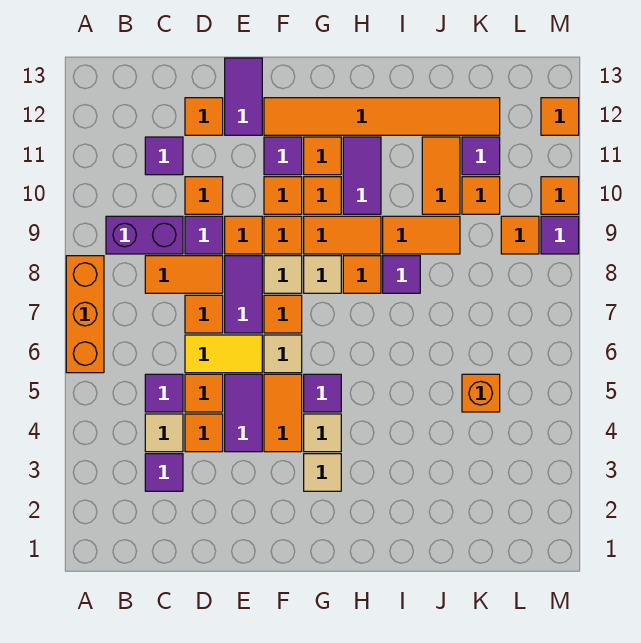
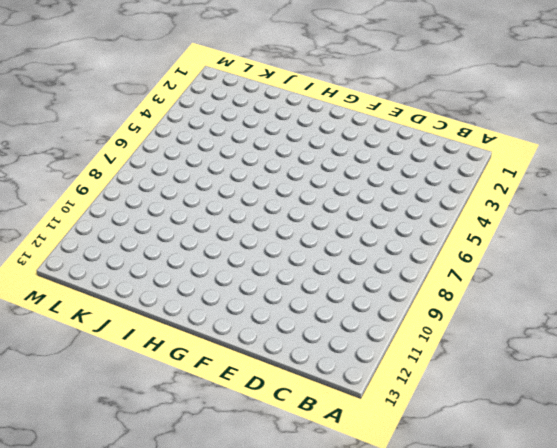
none -> orange brick A6:A8 level 1
none -> purple brick B9:C9 level 1
none -> purple tile C3 level 1
none -> tan tile C4 level 1

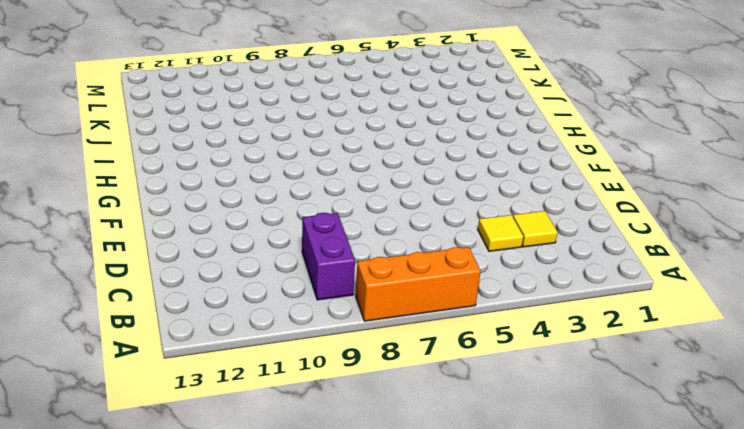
yellow tile C3 level 1 -> purple tile C3 level 1
yellow tile C4 level 1 -> tan tile C4 level 1
none -> purple tile C5 level 1
none -> orange tile C8:D8 level 1
none -> purple tile C11 level 1
none -> orange tile D4 level 1

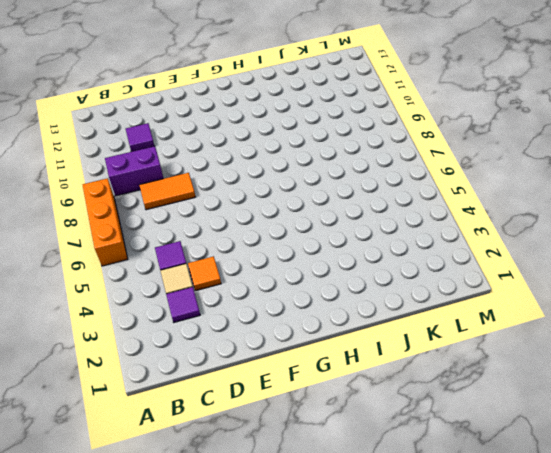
none -> orange tile D5 level 1
none -> yellow tile D6:E6 level 1
none -> orange tile D7 level 1
none -> purple tile D9 level 1

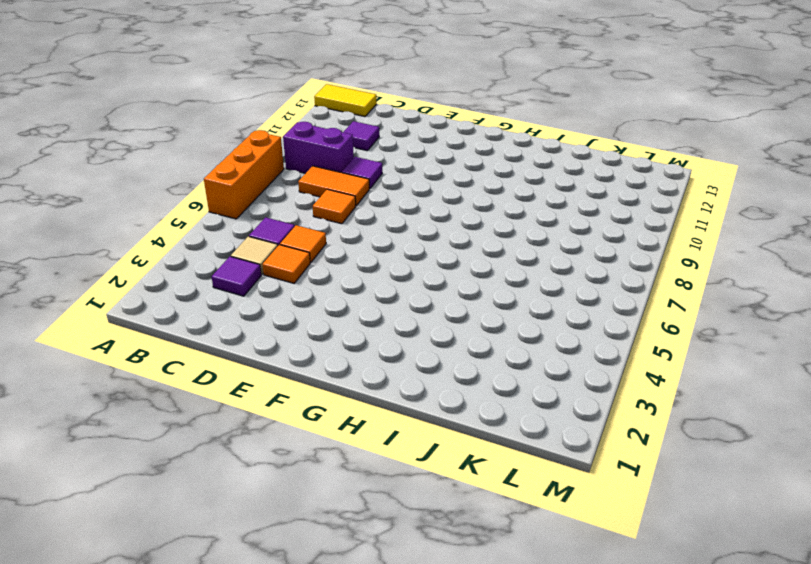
yellow tile A13:B13 level 1 -> yellow tile D6:E6 level 1
none -> orange tile D10 level 1
none -> orange tile D12 level 1
none -> purple tile E4:E5 level 1
none -> purple tile E7:E8 level 1

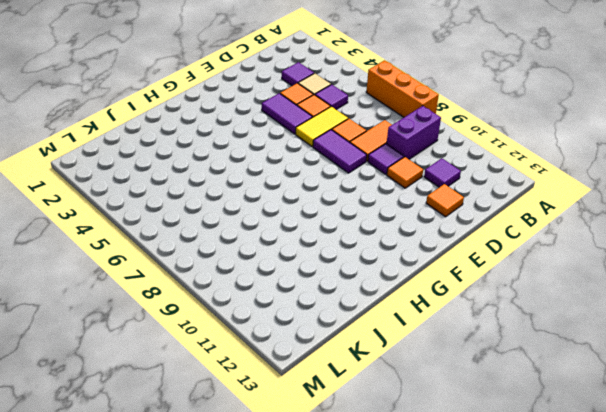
none -> orange tile E9 level 1
none -> purple tile E12:E13 level 1
none -> orange tile F4:F5 level 1
none -> tan tile F6 level 1

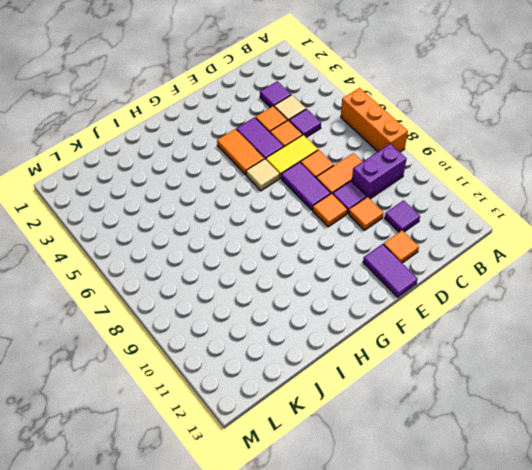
none -> orange tile F7 level 1
none -> tan tile F8 level 1
none -> orange tile F9 level 1
none -> orange tile F10 level 1

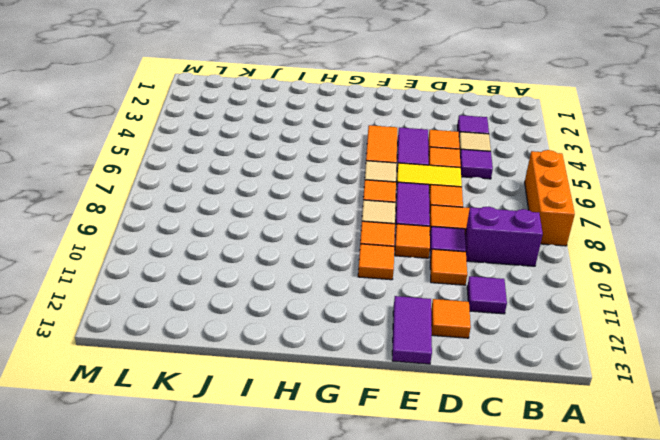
none -> purple tile F11 level 1
none -> orange tile F12:K12 level 1
none -> tan tile G3 level 1
none -> tan tile G4 level 1

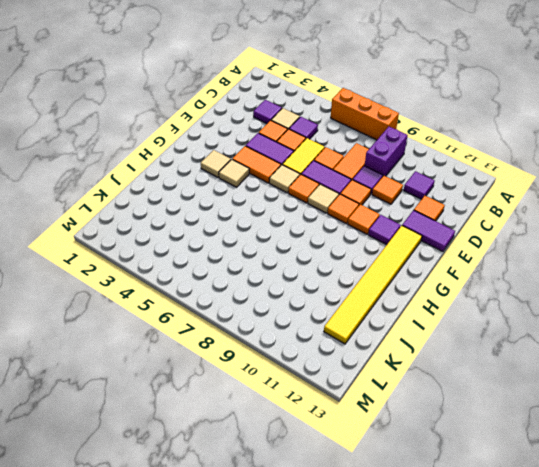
yellow tile F12:K12 level 1 -> orange tile F12:K12 level 1
none -> purple tile G5 level 1
none -> tan tile G8 level 1
none -> orange tile G9:H9 level 1
none -> orange tile G10 level 1

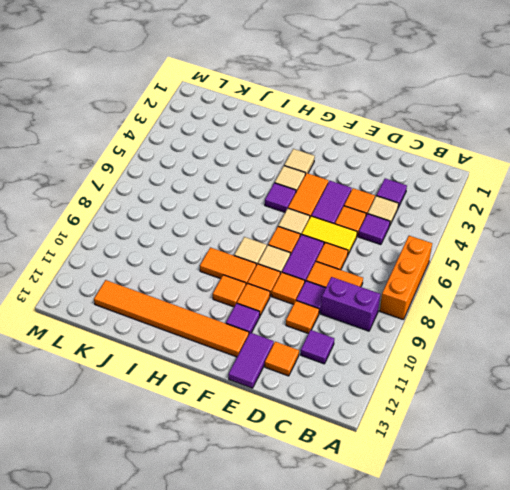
none -> orange tile G11 level 1
none -> orange tile H8 level 1
none -> purple tile H10:H11 level 1
none -> purple tile I8 level 1

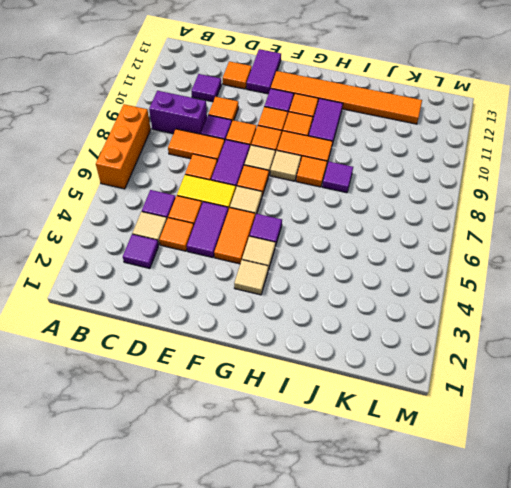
none -> orange tile I9:J9 level 1
none -> orange tile J10:J11 level 1
none -> orange brick K5 level 1
none -> orange tile K10 level 1

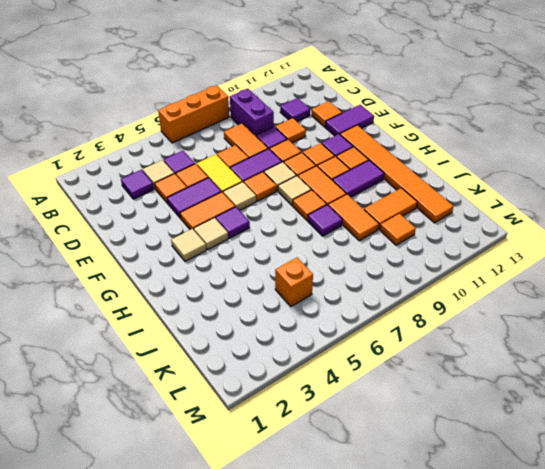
none -> purple tile K11 level 1
none -> orange tile L9 level 1
none -> purple tile M9 level 1
none -> orange tile M10 level 1

